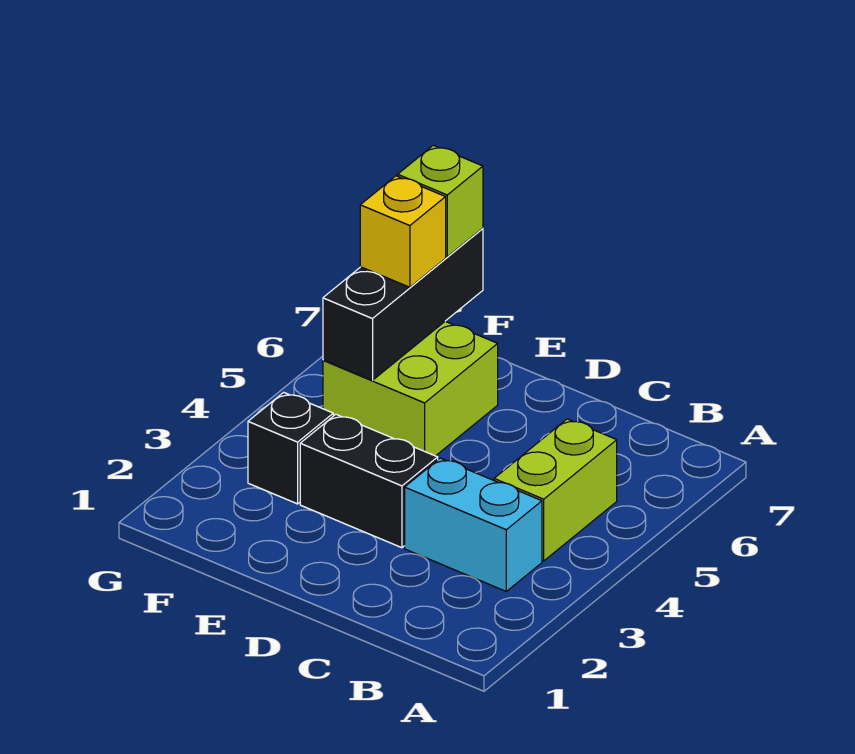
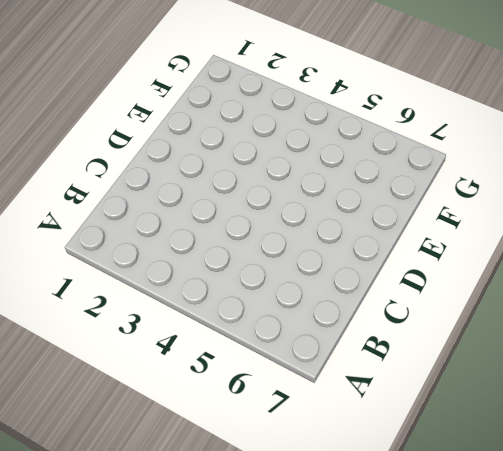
none -> cyan brick B3:C3 level 1
none -> lime brick B4:B5 level 1

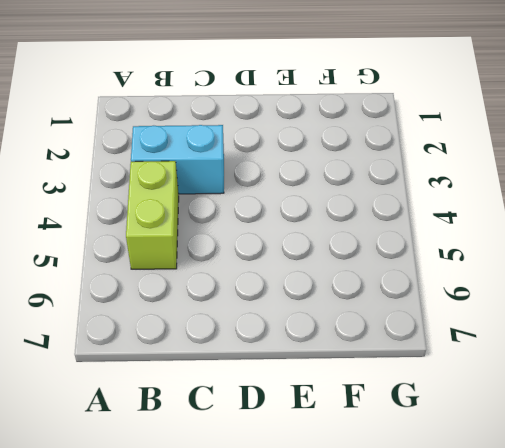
none -> black brick D3:E3 level 1
none -> lime brick E5:F6 level 1

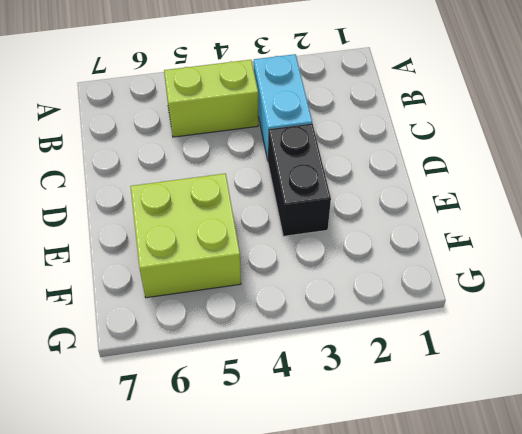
none -> black brick F3 level 1
none -> black brick F5:F7 level 2

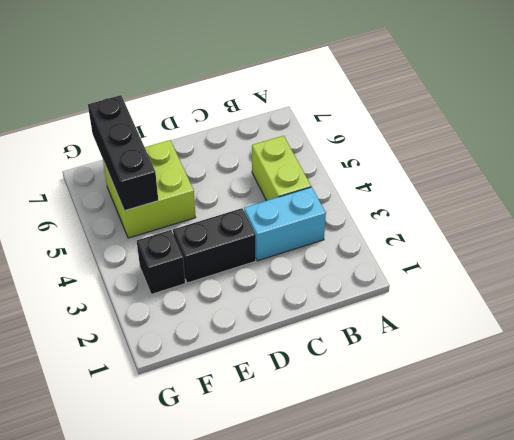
none -> yellow brick F6 level 3
none -> lime brick F7 level 3

